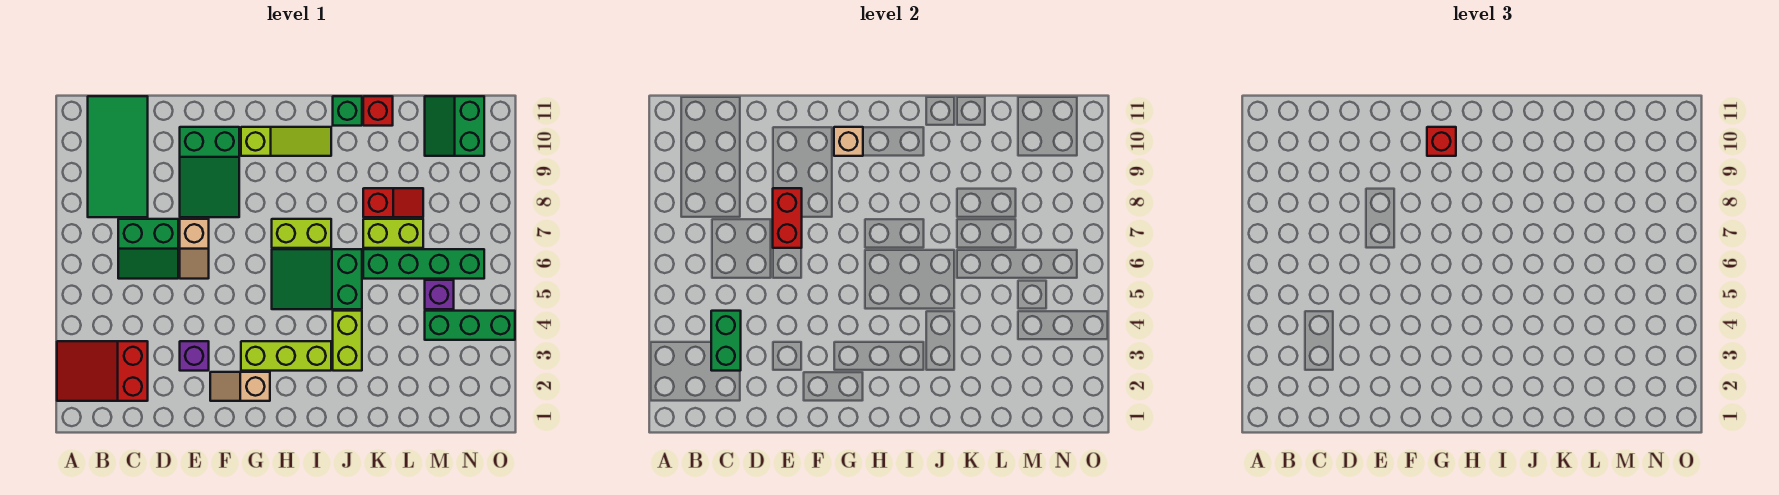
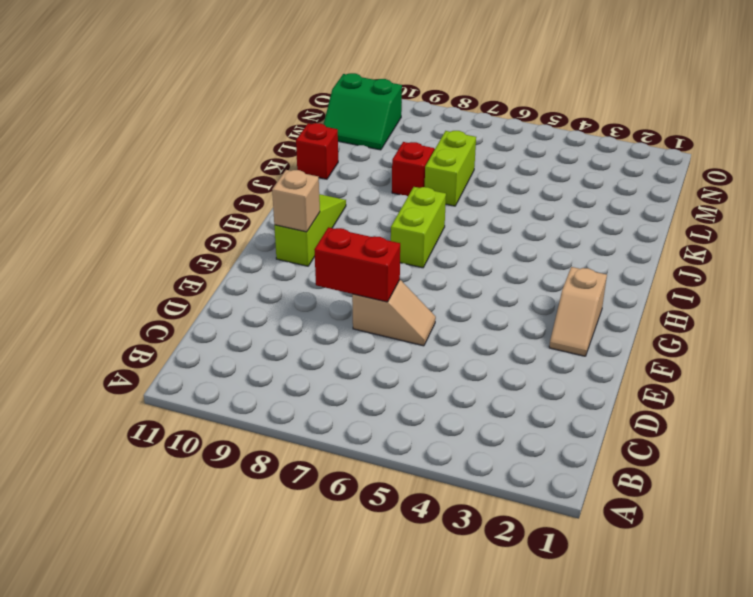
none -> red slope A2:C3 level 1 top C
none -> green tile B8:C11 level 1
none -> green slope C6:D7 level 1 top 7

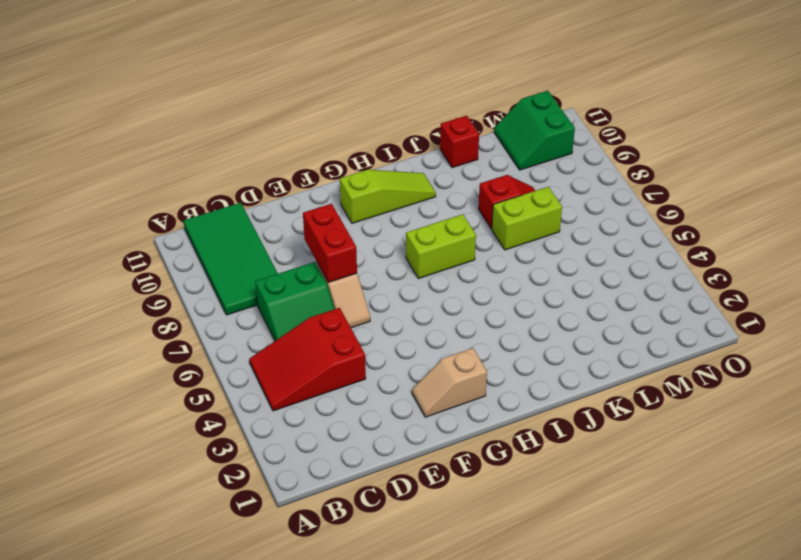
red slope B4:D5 level 1 top D -> red slope A2:C3 level 1 top C
none -> purple brick E3 level 1
none -> green slope E8:F10 level 1 top 10
none -> lime brick G3:I3 level 1

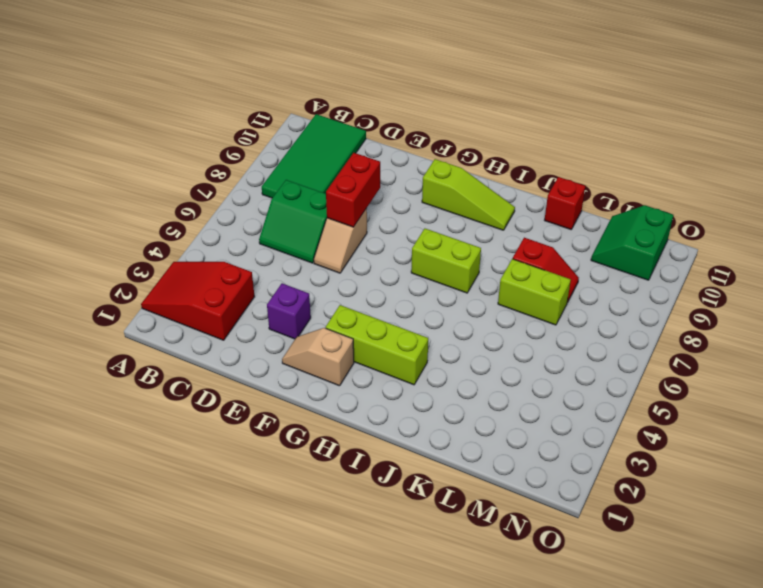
none -> green slope E8:F10 level 1 top 10
none -> green slope H5:J6 level 1 top J
none -> lime brick J3:J4 level 1

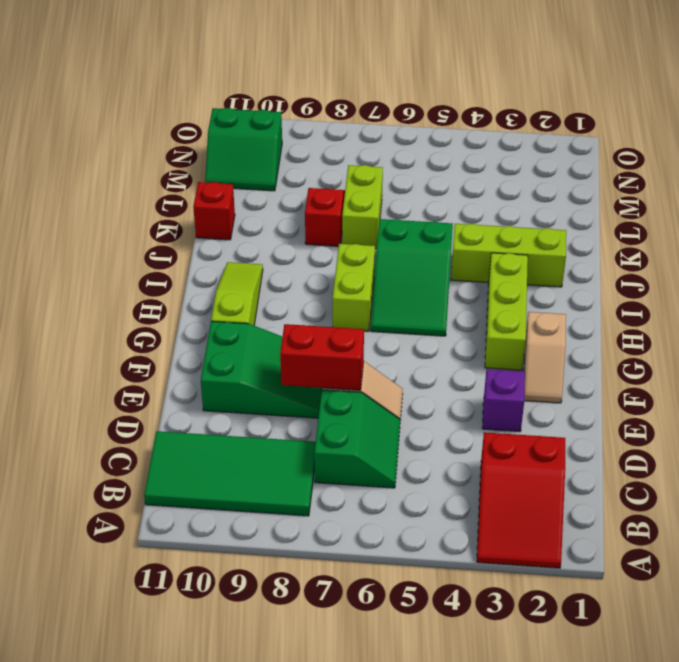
lime brick J2:J4 level 1 -> lime brick J3:J4 level 1
none -> green brick J11 level 1
none -> green brick K6:N6 level 1
none -> green brick M4:O4 level 1

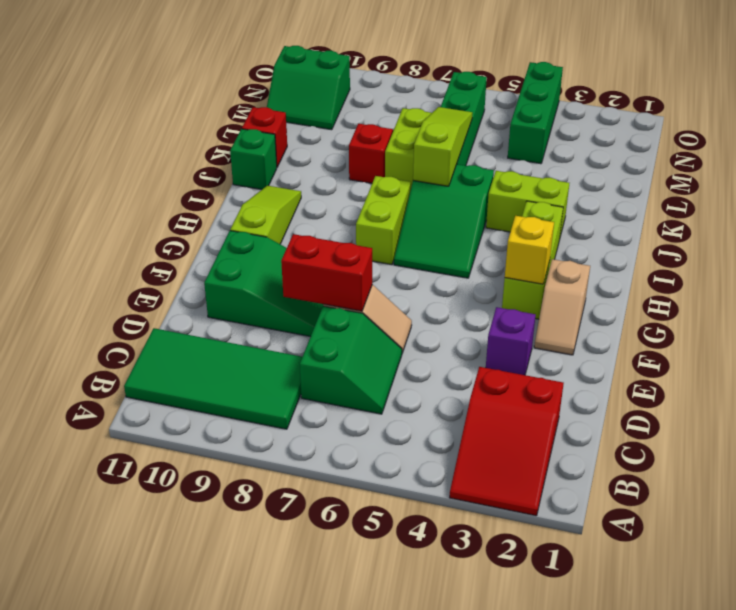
yellow brick G3 level 2 -> none
lime slope J6:L6 level 2 top J -> none
none -> purple brick M5 level 1
none -> green brick C3:C4 level 2
none -> tan brick G10 level 2

